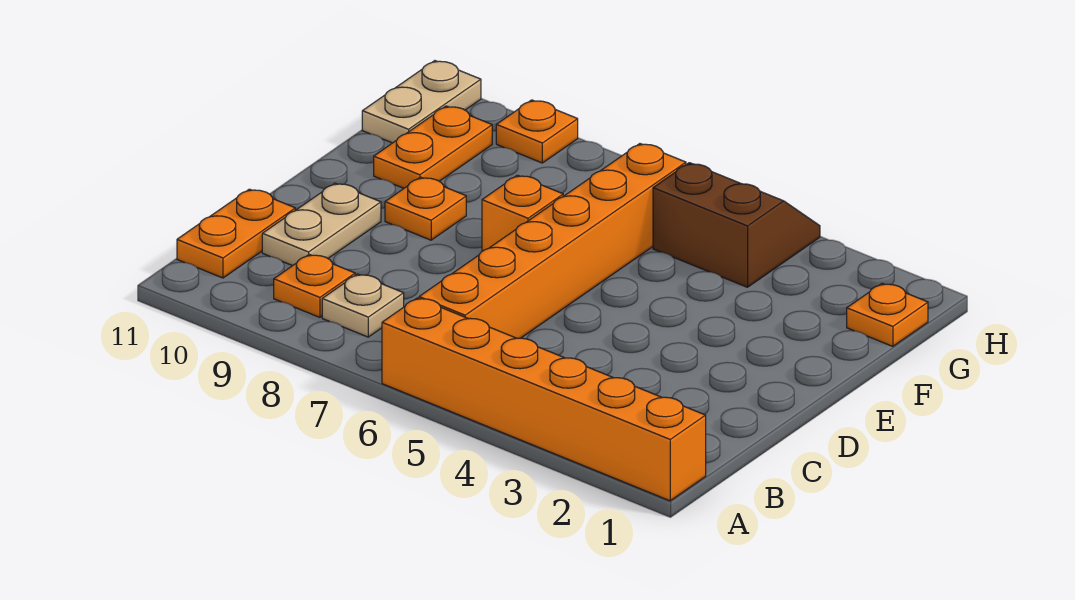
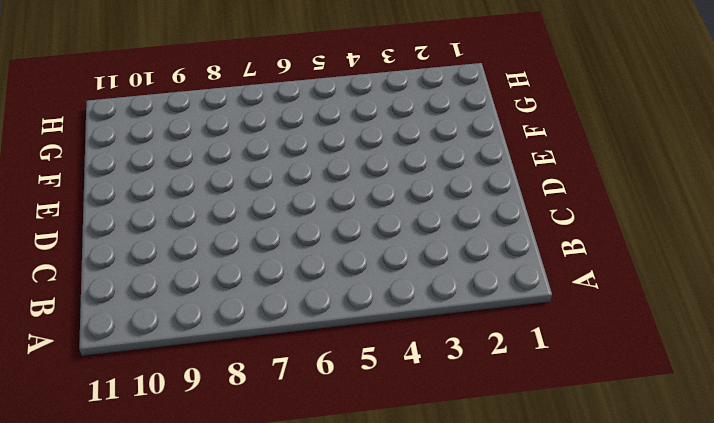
none -> orange brick A1:A6 level 1
none -> orange brick B6:G6 level 1
none -> tan plate B8 level 1

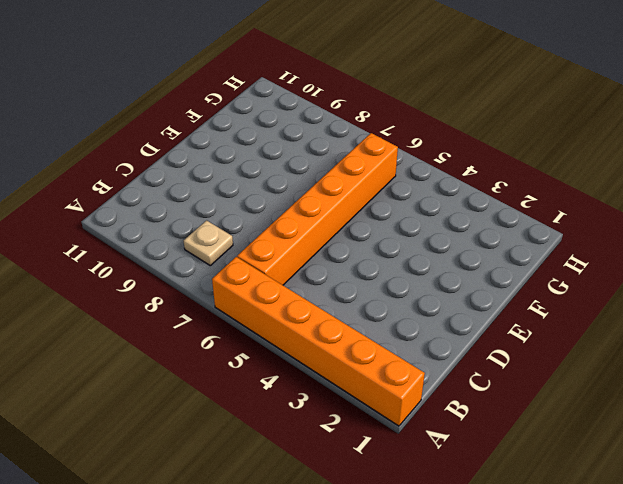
none -> orange plate B9 level 1
none -> orange plate B11:C11 level 1
none -> tan plate C10:D10 level 1

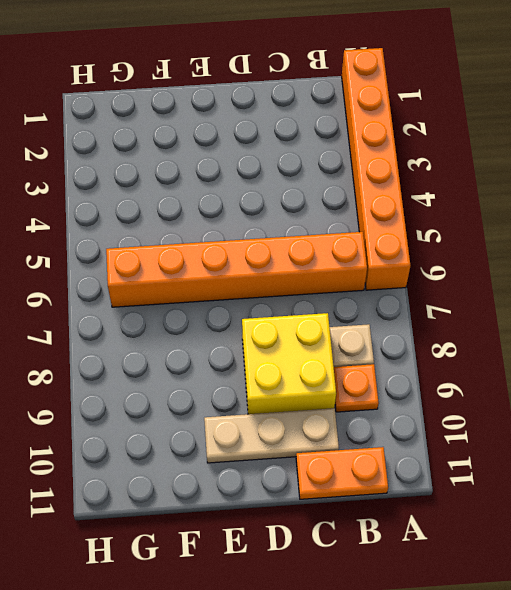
yellow brick C8:D9 level 1 -> none
tan plate C10:E10 level 1 -> tan plate C10:D10 level 1
none -> orange brick E7 level 1
none -> orange plate E9 level 1
none -> orange plate F10:G10 level 1

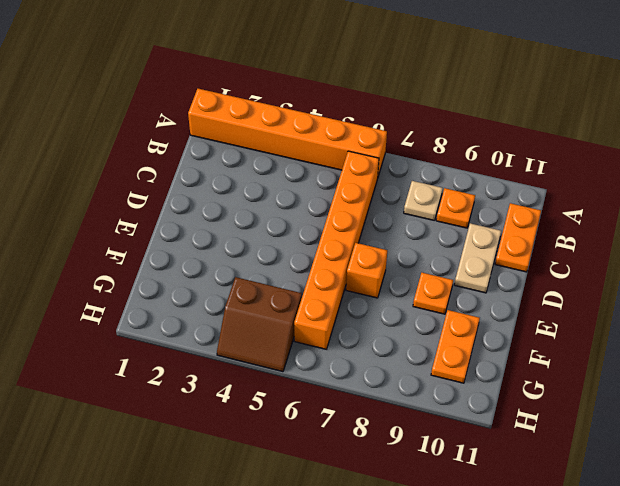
none -> orange plate G1 level 1
none -> tan plate G11:H11 level 1
none -> orange plate H9 level 1

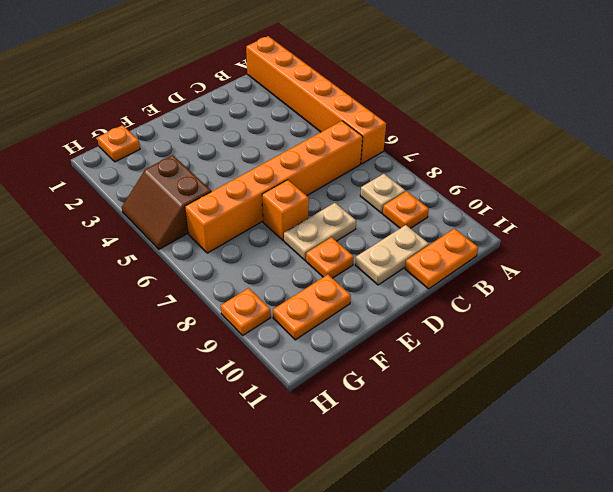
tan plate D8:E8 level 1 -> tan plate G11:H11 level 1

